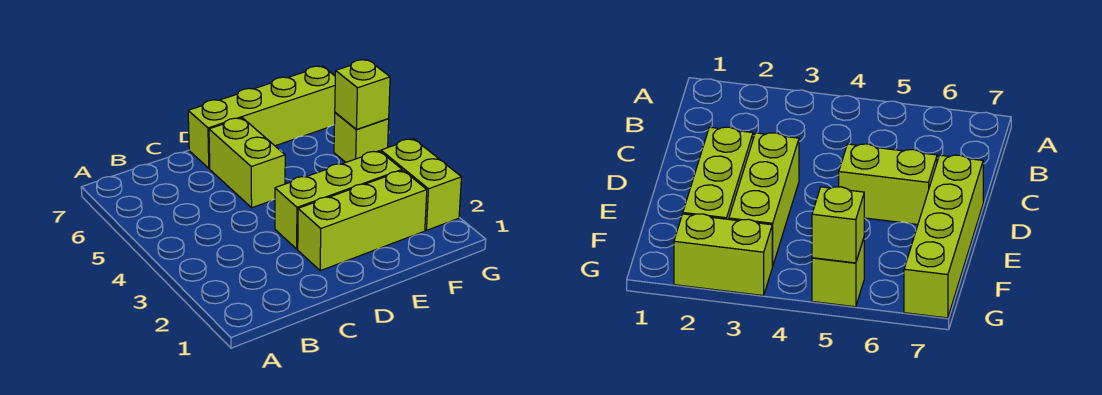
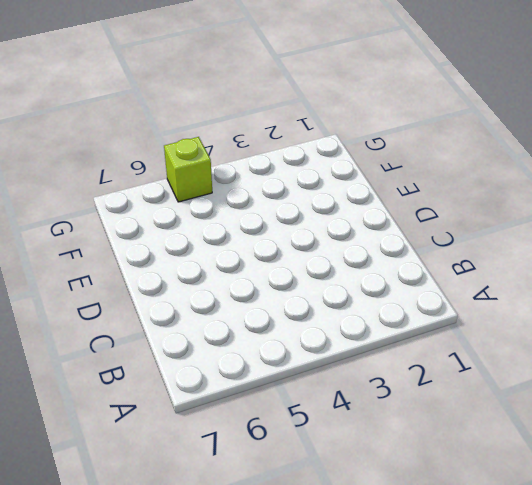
none -> lime brick D2:F2 level 1
none -> lime brick D3:F3 level 1

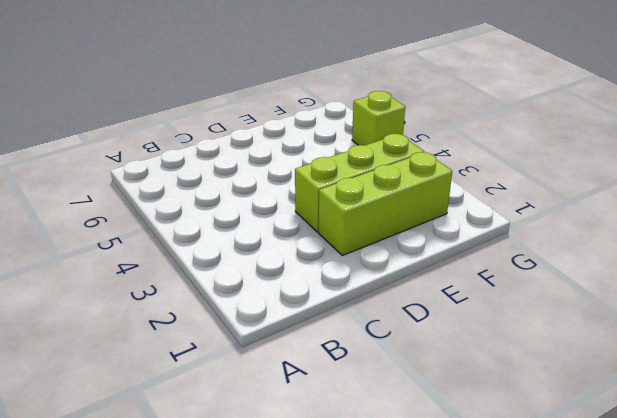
none -> lime brick D5:D6 level 1
none -> lime brick D7:G7 level 1

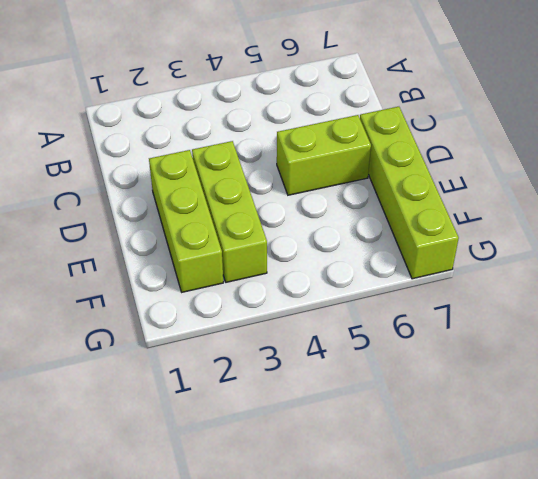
none -> lime brick G2:G3 level 1
none -> lime brick G5 level 1

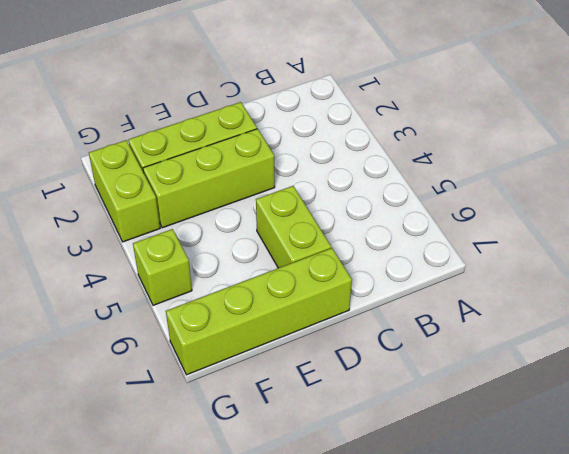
none -> lime brick G5 level 2

